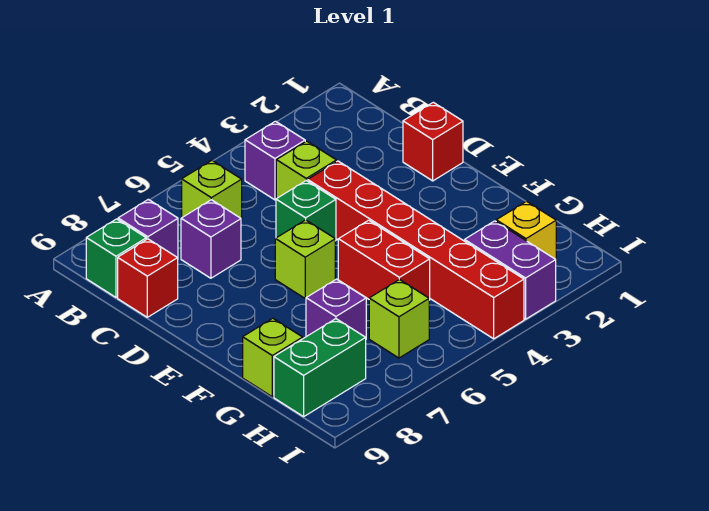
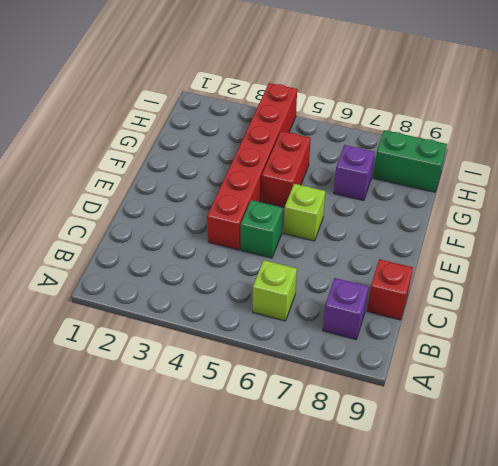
none -> purple brick B4 level 1
none -> green brick B9 level 1
none -> lime brick C4 level 1

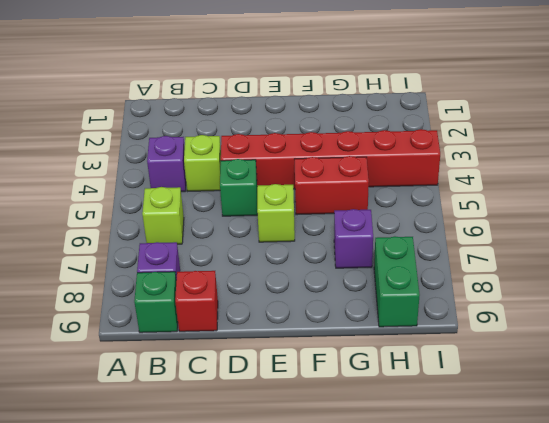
none -> purple brick C7 level 1
none -> red brick D1 level 1
none -> lime brick G9 level 1

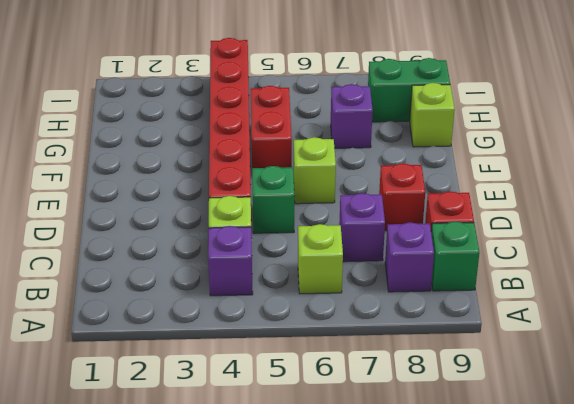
red brick D8 level 1 -> red brick D1 level 1
none -> yellow brick H2 level 1
none -> purple brick H3:I3 level 1
none -> lime brick H6 level 1

